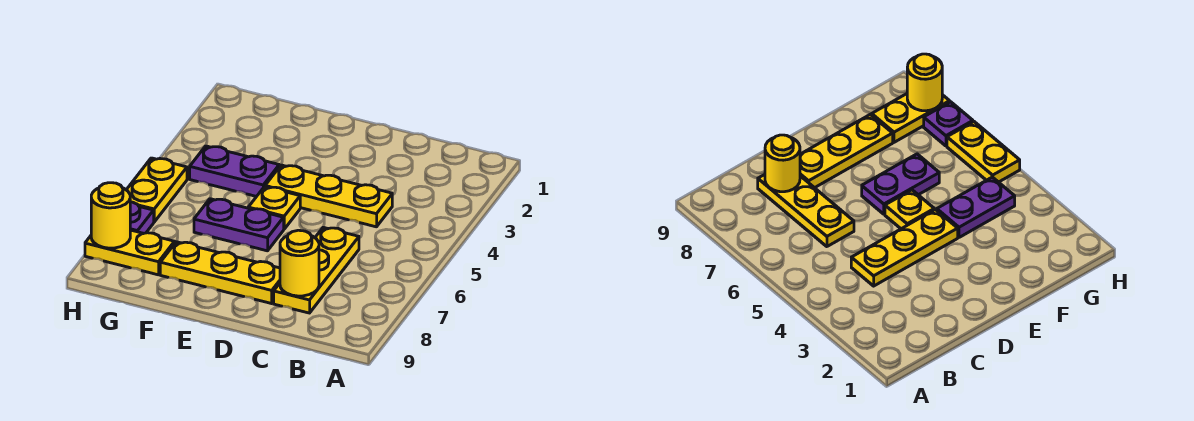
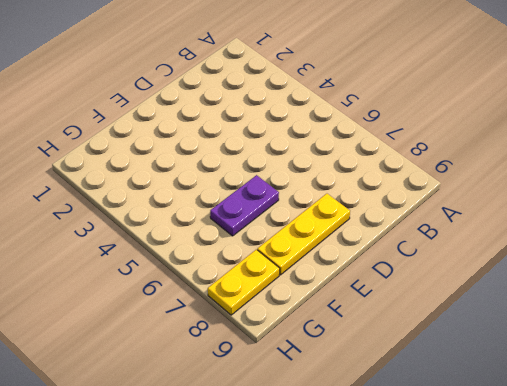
none -> yellow plate C4:E4 level 1
none -> yellow plate C6:C8 level 1

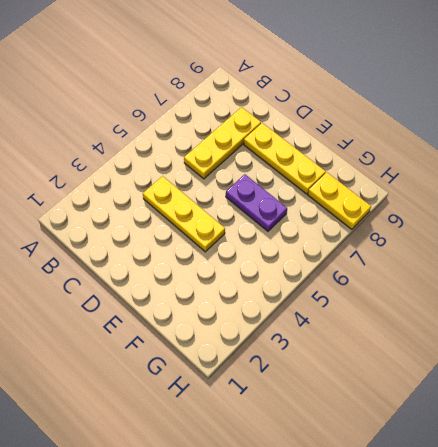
none -> yellow plate E5 level 1
none -> purple plate F4:G4 level 1

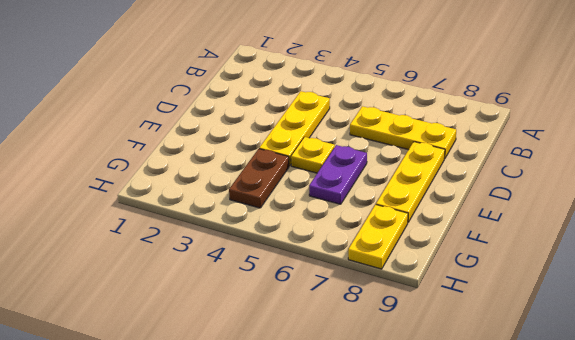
brown plate F4:G4 level 1 -> purple plate F4:G4 level 1
none -> yellow plate H5:H6 level 1
none -> purple plate H7 level 1

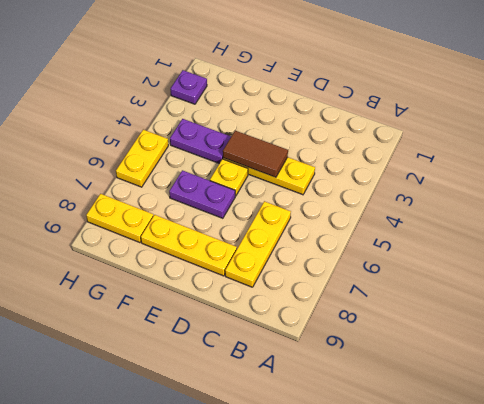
brown tile D4:E4 level 2 -> none
purple plate H2 level 1 -> purple plate H7 level 1
none -> yellow round brick C8 level 2
none -> yellow round brick H8 level 2

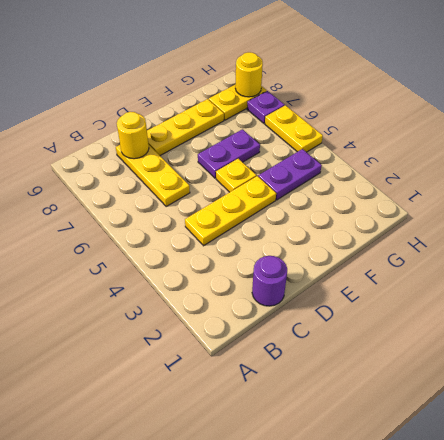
purple round brick C1 level 1 -> none

